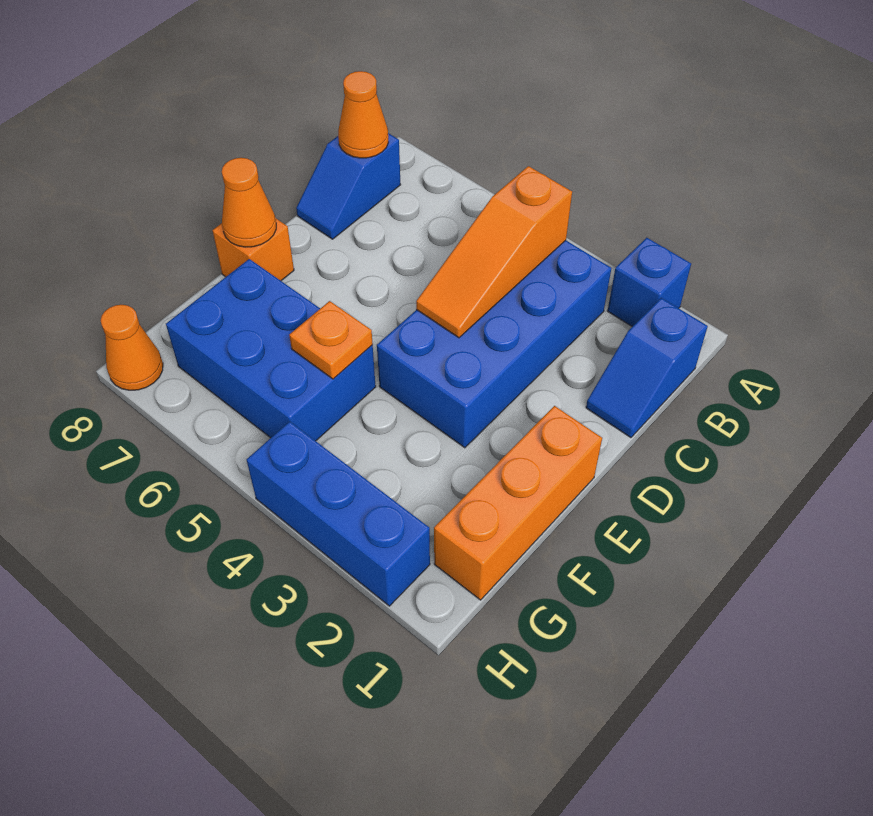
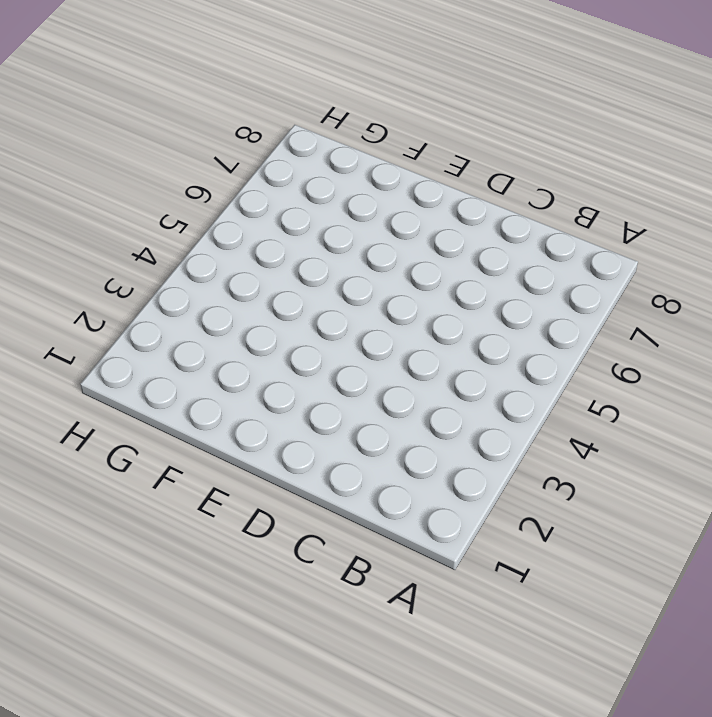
none -> blue brick A2 level 1
none -> blue slope B1:C1 level 1 top B
none -> blue brick B3:E4 level 1

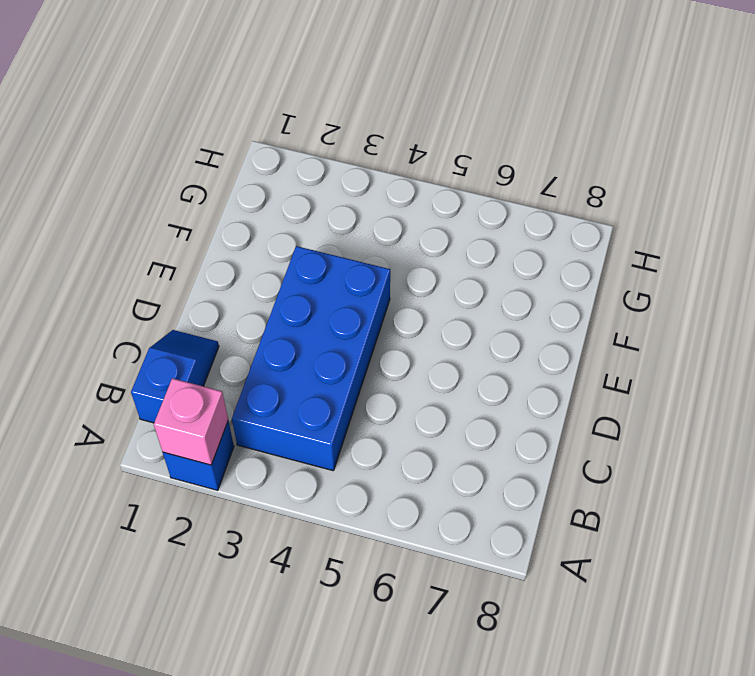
pink brick A2 level 2 -> none
none -> blue slope B8:C8 level 1 top B
none -> orange brick E1:G1 level 1
none -> orange brick E8 level 1

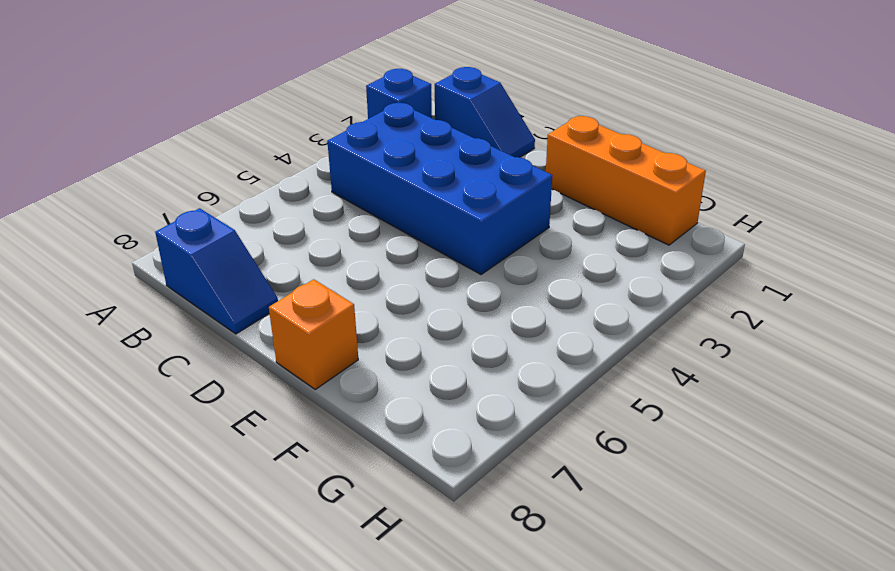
none -> blue brick F5:G7 level 1
none -> blue brick H2:H4 level 1
none -> orange cone H8 level 1

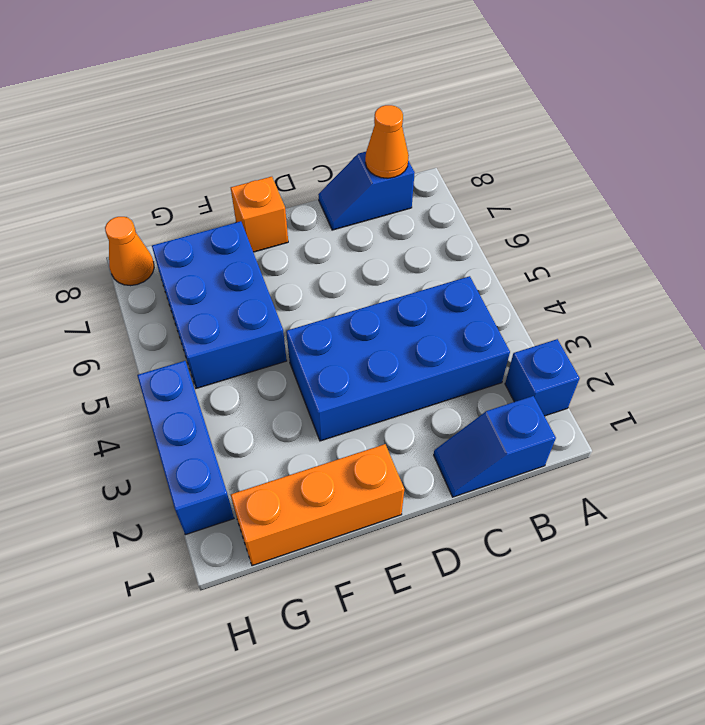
none -> orange slope B4:D4 level 2 top B
none -> orange cone E8 level 2
none -> orange plate F5 level 2

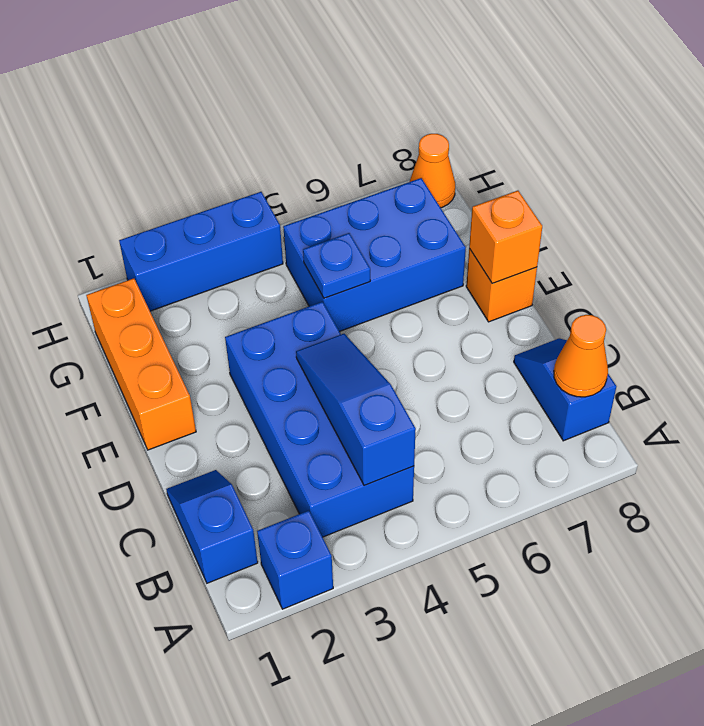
blue slope B4:D4 level 2 top B -> orange slope B4:D4 level 2 top B
orange brick E8 level 2 -> orange cone E8 level 2
blue plate F5 level 2 -> orange plate F5 level 2

